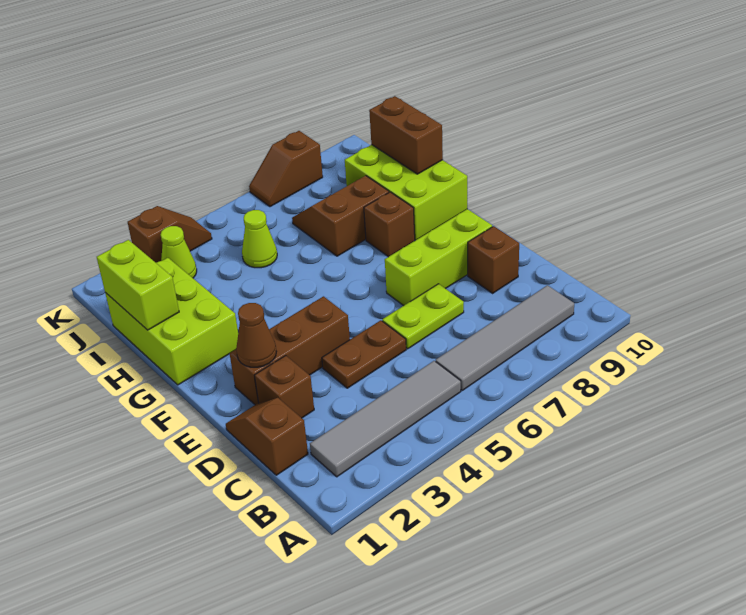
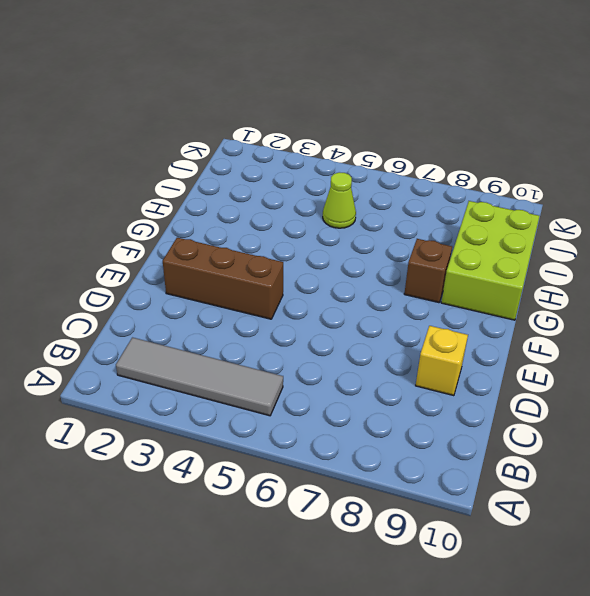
yellow brick D9 level 1 -> brown brick D9 level 1
none -> grey tile B6:B9 level 1
none -> brown slope C1:D1 level 1 top C
none -> brown brick D2 level 1

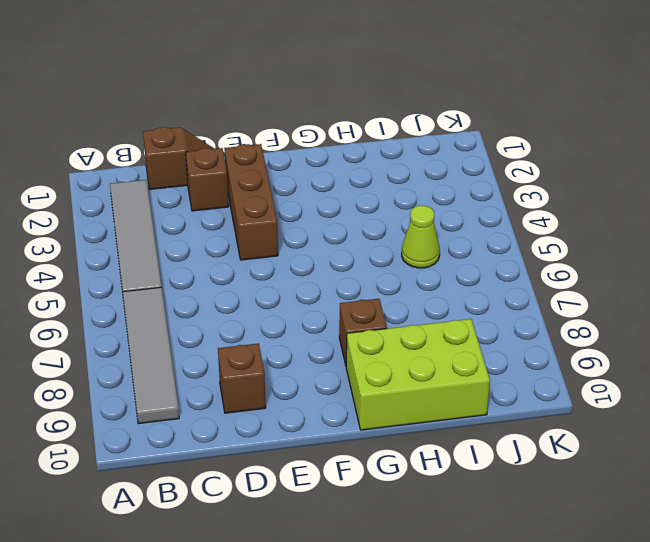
none -> brown plate D4:D5 level 1
none -> lime plate D6:D7 level 1
none -> lime brick E7:E9 level 1

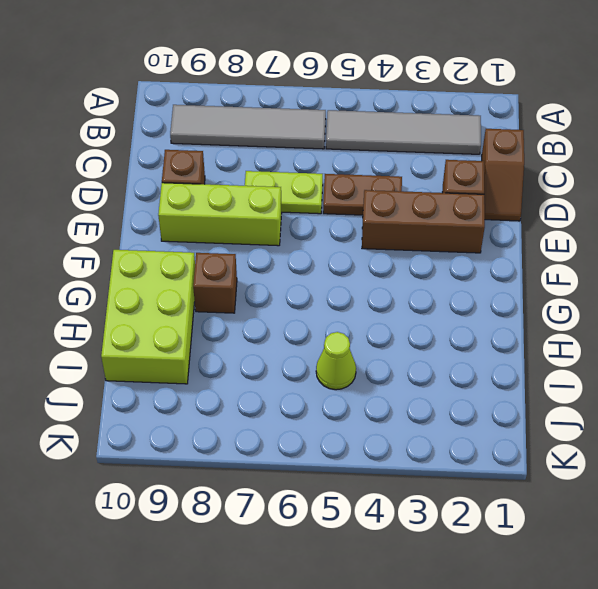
none -> lime brick G1:I2 level 1
none -> brown slope H7:I8 level 1 top H
none -> lime cone J3 level 1

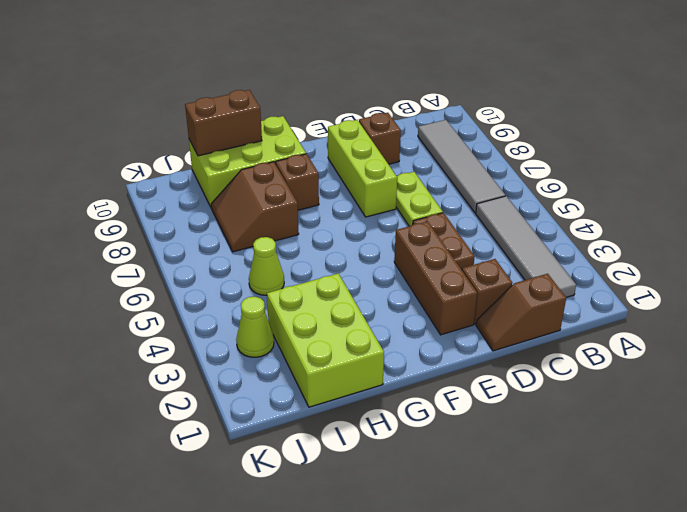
lime brick H1:I3 level 1 -> lime brick G1:I2 level 1
none -> brown slope K3:K4 level 1 top 3
none -> brown slope K7:K8 level 1 top 8
none -> brown cone E2 level 2

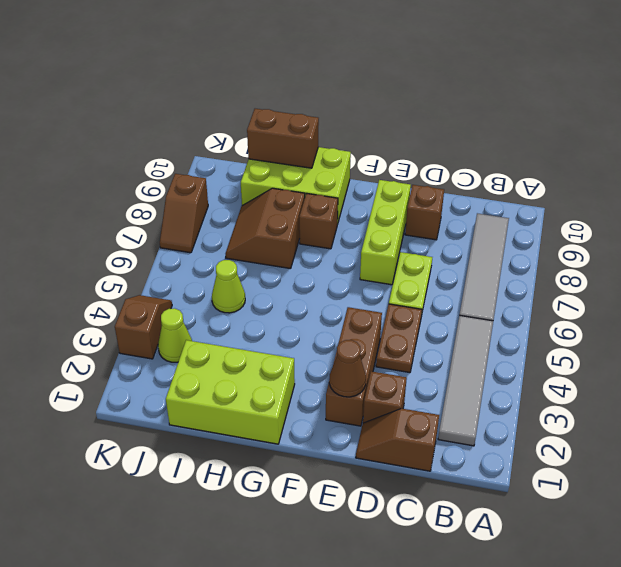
none -> lime brick H1:I1 level 2

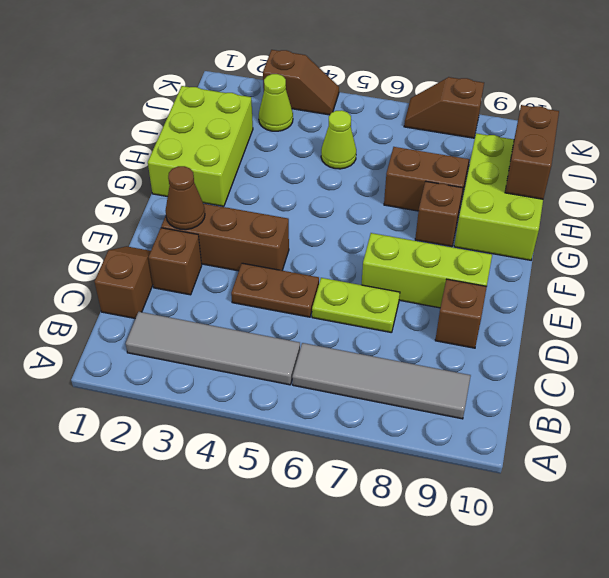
none -> lime brick H1:I1 level 2

